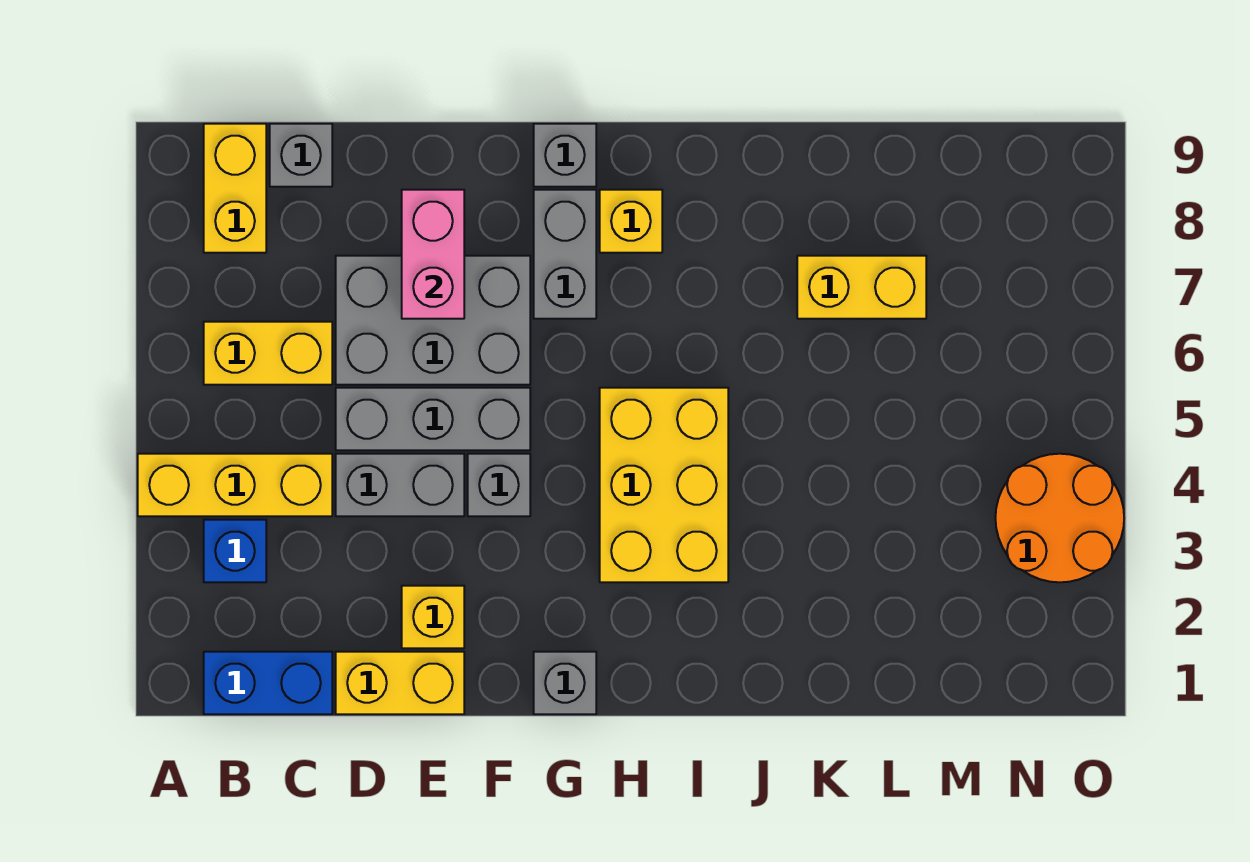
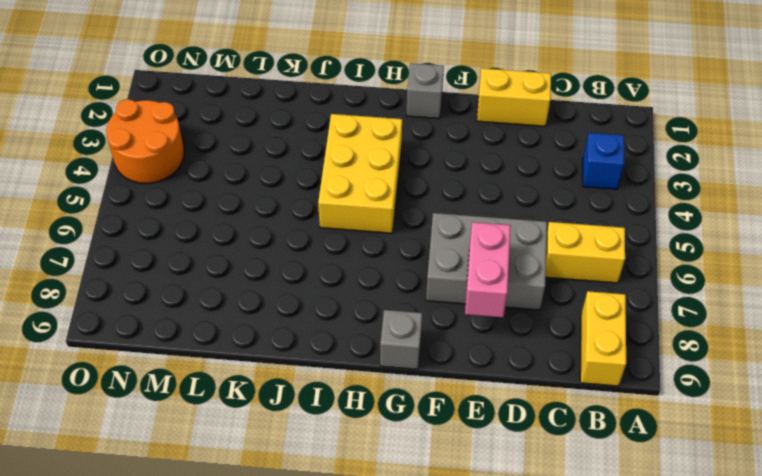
none -> yellow brick A4:C4 level 1
none -> blue brick B1:C1 level 1
none -> grey brick C9 level 1

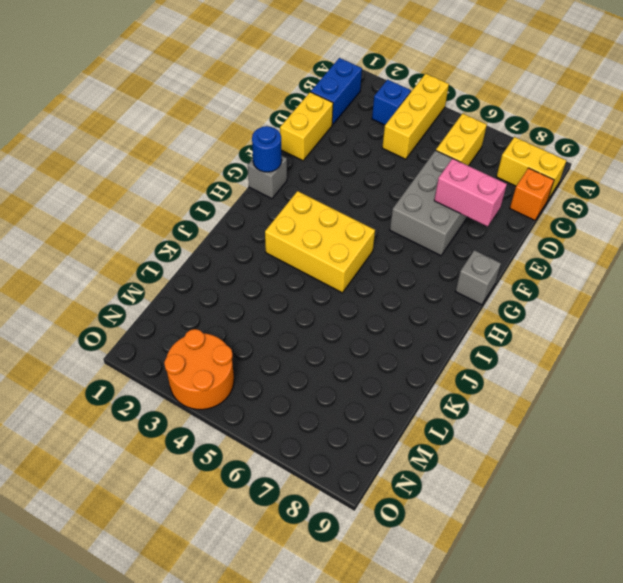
orange brick C9 level 1 -> grey brick C9 level 1
blue round brick G1 level 2 -> none
none -> grey brick D4:E4 level 1
none -> grey brick D5:F5 level 1
none -> yellow brick E2 level 1

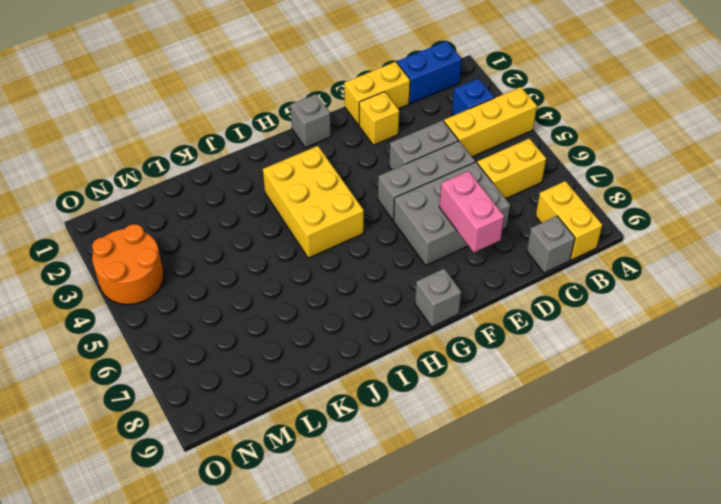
none -> grey brick F4 level 1
none -> grey brick G7:G8 level 1
none -> yellow brick H8 level 1

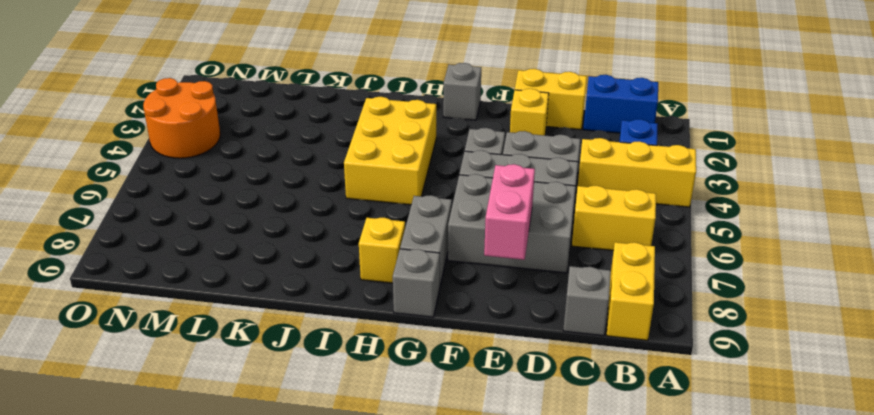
none -> yellow brick K7:L7 level 1

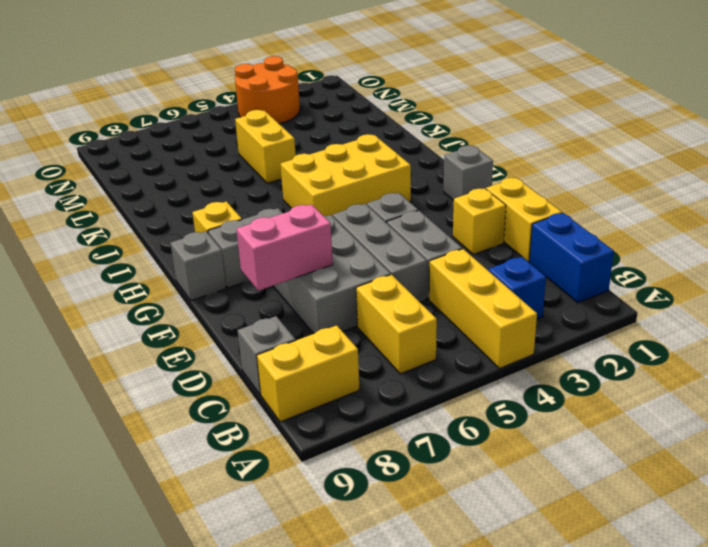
yellow brick K5:L5 level 1 -> yellow brick K7:L7 level 1

